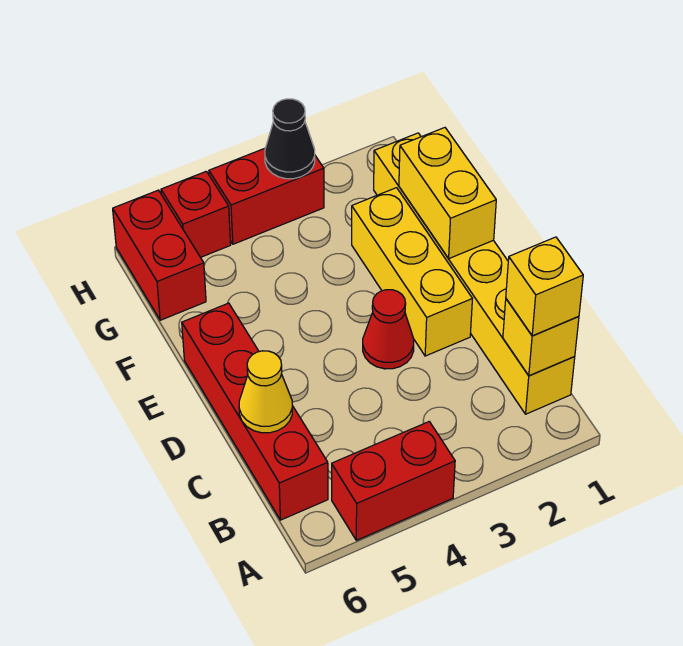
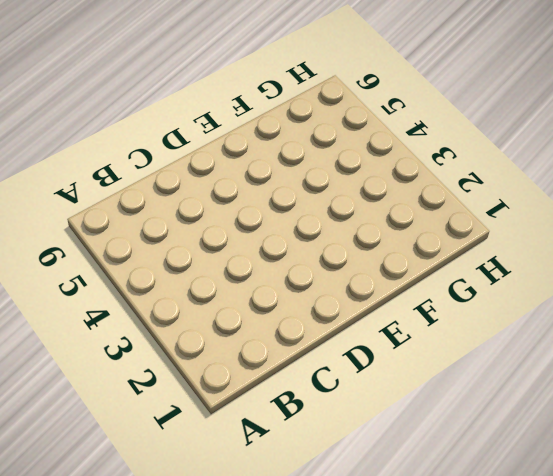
none -> red brick A4:A5 level 1
none -> yellow brick B1:G1 level 1
none -> red brick B6:E6 level 1

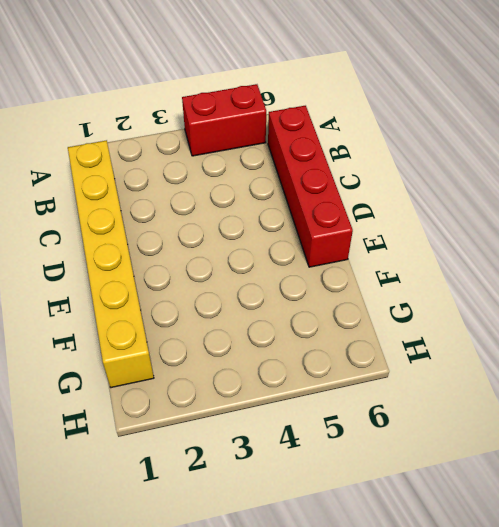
none -> yellow brick D2:F2 level 1
none -> red cone D3 level 1
none -> red brick G6:H6 level 1

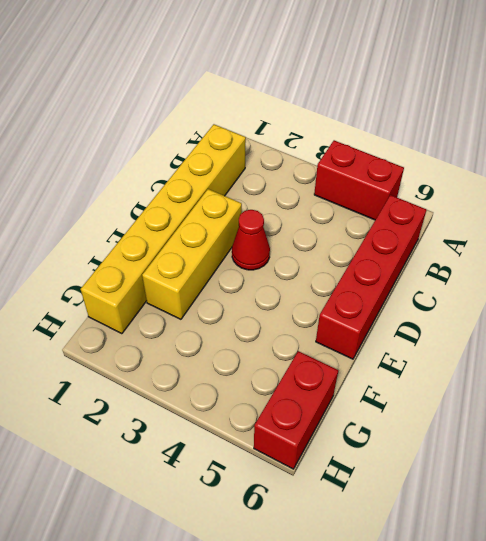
none -> red brick H3:H4 level 1
none -> red brick H5 level 1
none -> yellow brick B1 level 2

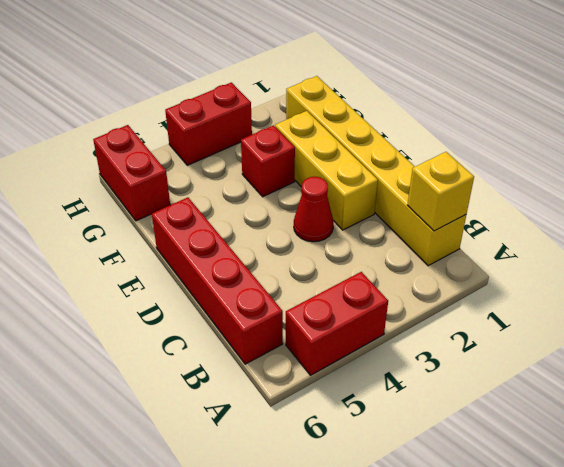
red brick F3 level 1 -> red brick H5 level 1
none -> yellow cone C6 level 2
none -> yellow brick E1:F1 level 2
none -> black cone H3 level 2

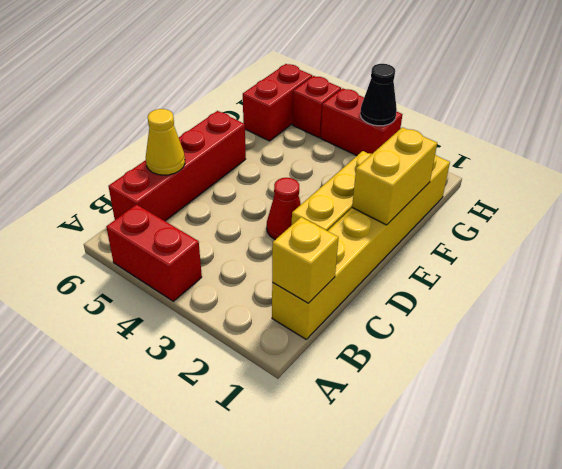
none -> yellow brick B1 level 3

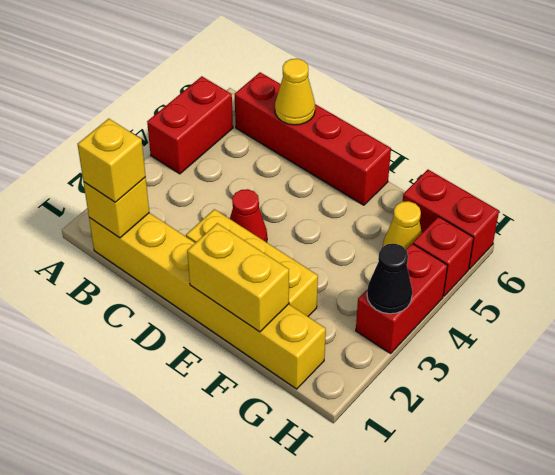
yellow cone G5 level 1 -> none

